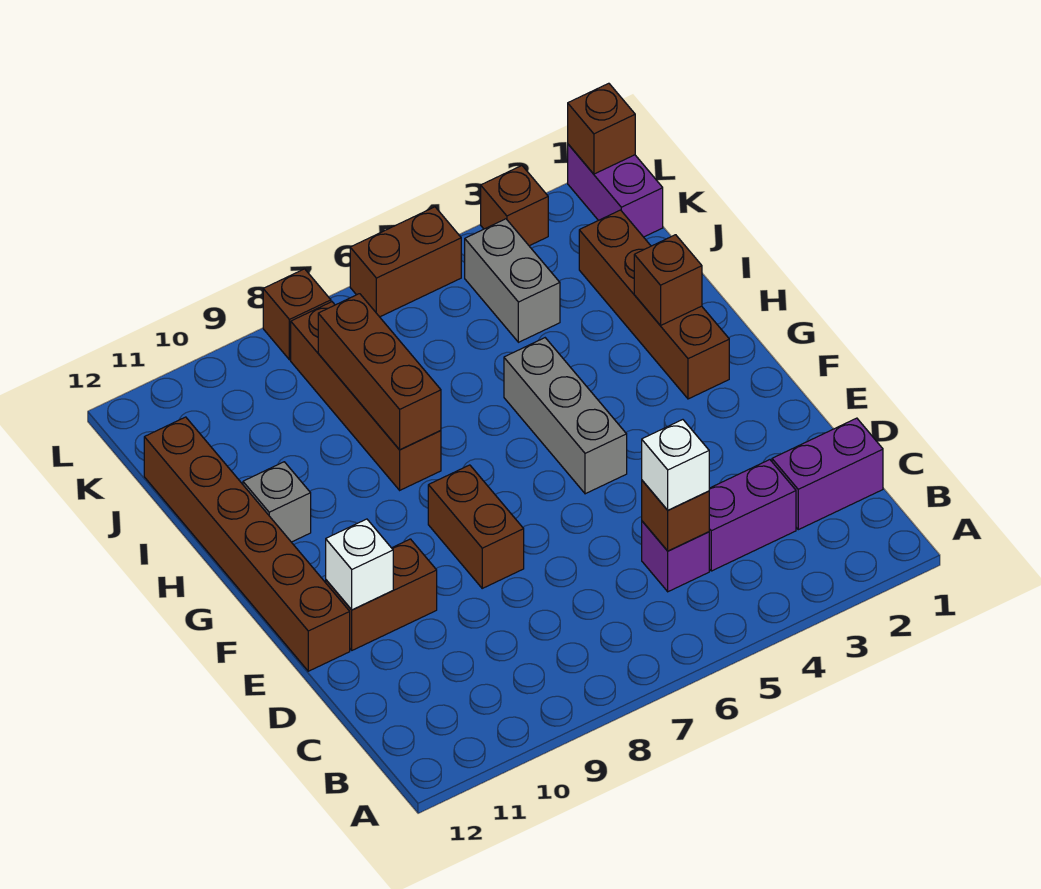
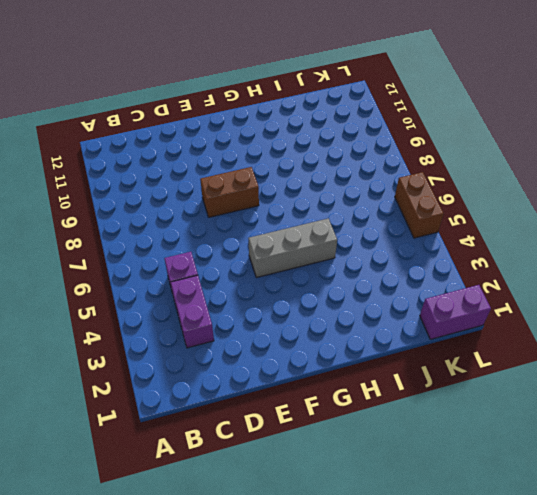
none -> purple brick C1:C2 level 1
none -> brown brick E10:E11 level 1
none -> brown brick E12:J12 level 1

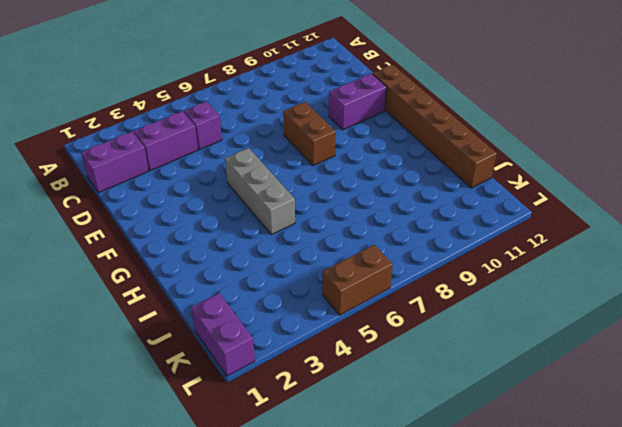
purple brick E10:E11 level 1 -> brown brick E10:E11 level 1
none -> brown brick G2:J2 level 1
none -> brown brick H8:K8 level 1
none -> grey brick H11 level 1

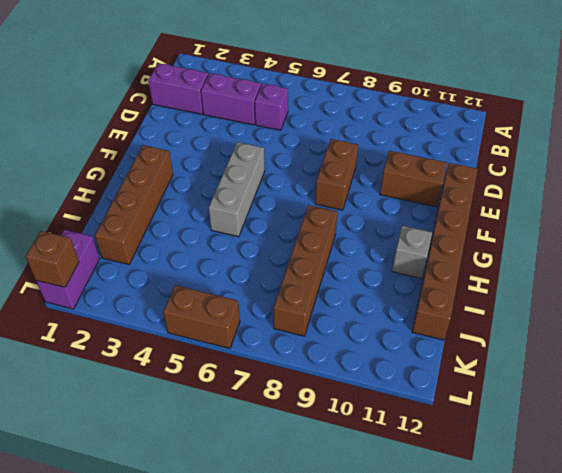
none -> grey brick J4:K4 level 1
none -> brown brick L3 level 1
none -> brown brick L8 level 1

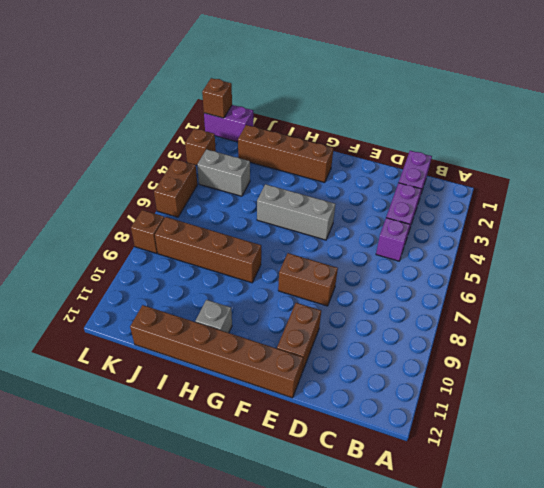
none -> brown brick C5 level 2
none -> white brick E11 level 2
none -> brown brick H2 level 2

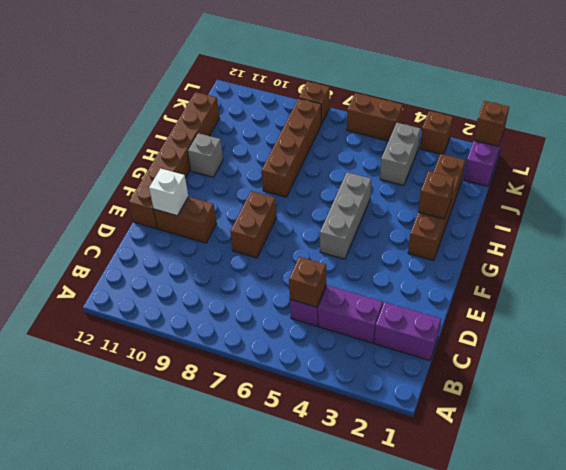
none -> brown brick H8:J8 level 2
none -> white brick C5 level 3

